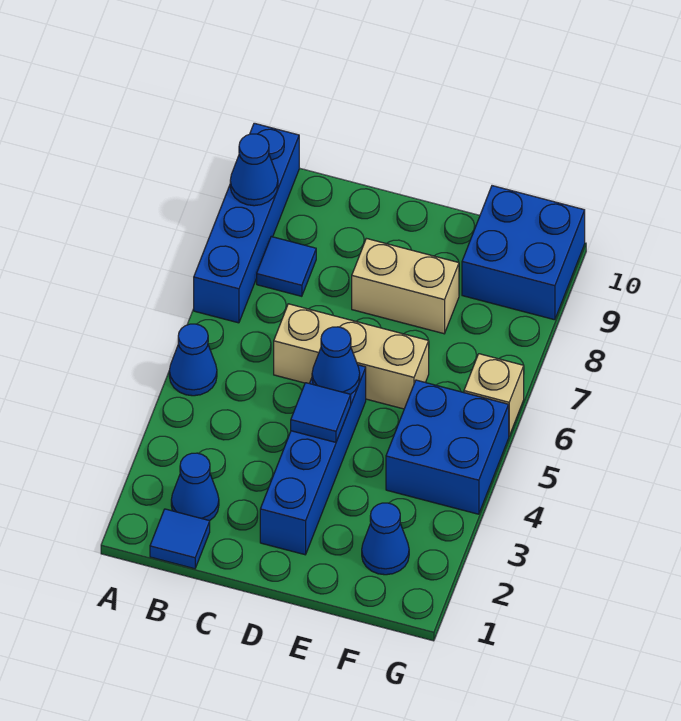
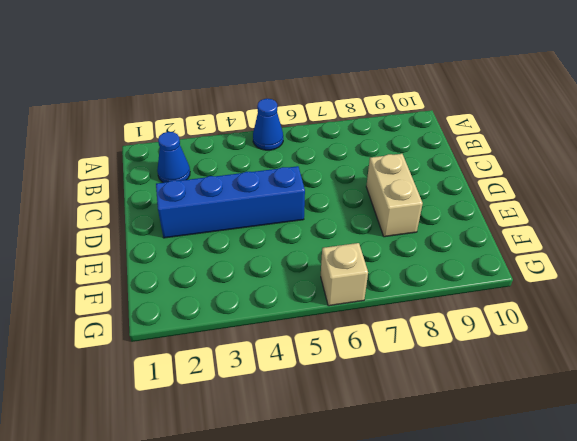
none -> blue brick A7:A10 level 1
none -> blue tile B1 level 1
none -> blue tile B8 level 1

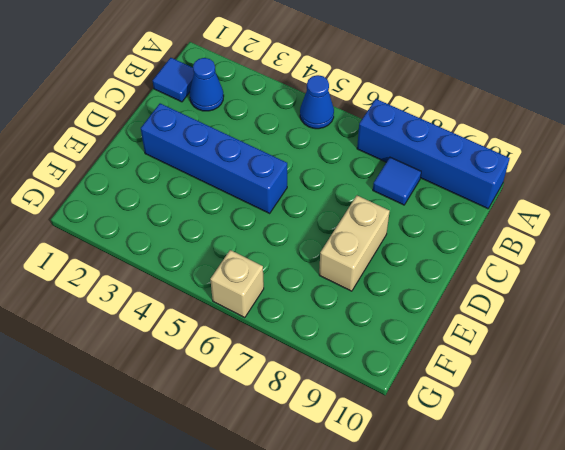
none -> tan brick C6:E6 level 1
none -> blue cone F2 level 1
none -> blue brick F4:G5 level 1

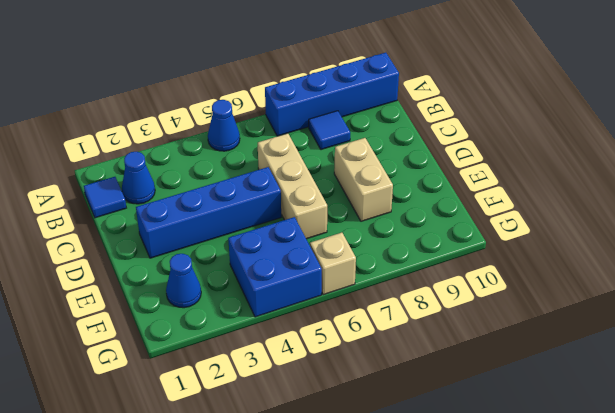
none -> blue brick F9:G10 level 1
none -> blue cone A9 level 2
none -> blue tile D4 level 2

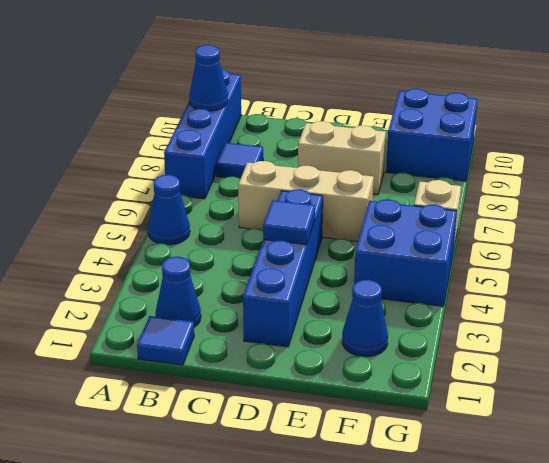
none -> blue cone D5 level 2

